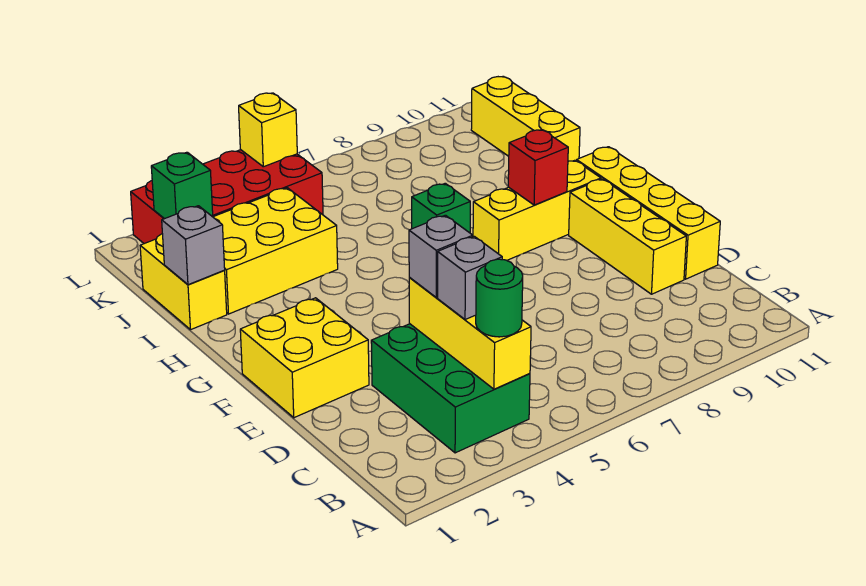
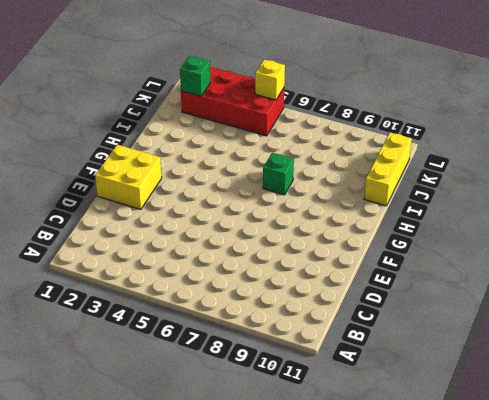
none -> green brick B3:D4 level 1
none -> yellow brick D10:F10 level 1
none -> yellow brick D11:G11 level 1

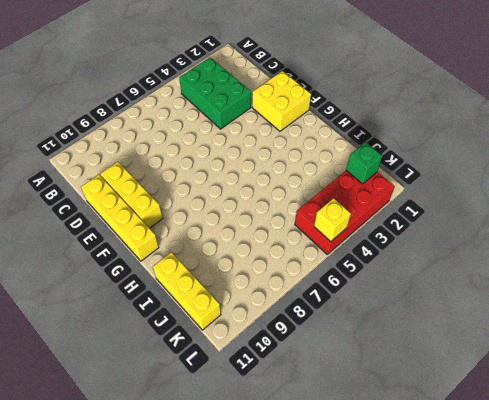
none -> yellow brick G8:G10 level 1
none -> green brick H7 level 1
none -> yellow brick I1:J1 level 1

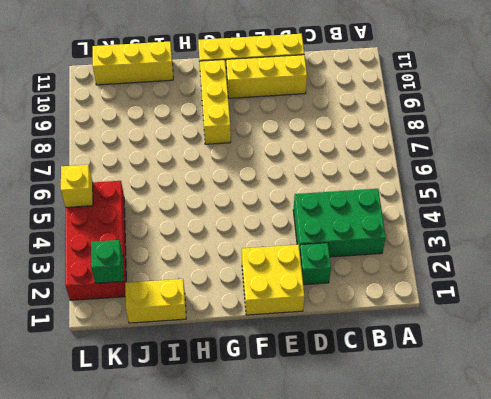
green brick D2 level 1 -> green brick H7 level 1
none -> yellow brick I2:J4 level 1
none -> yellow brick B4:D4 level 2
none -> red brick G9 level 2

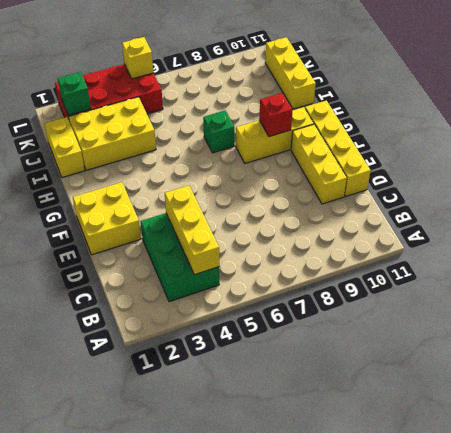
none -> grey brick I1 level 2
none -> green round brick B4 level 3
none -> grey brick C4 level 3

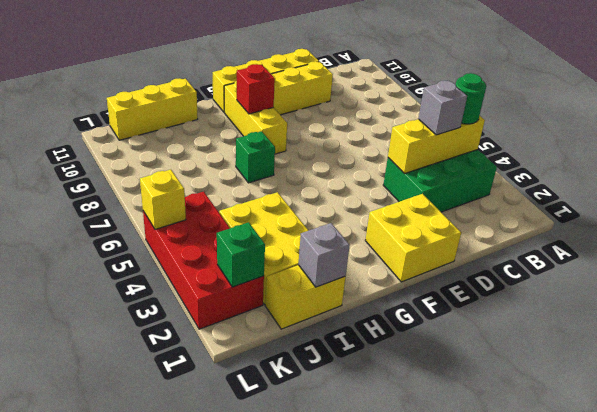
none -> grey brick D4 level 3

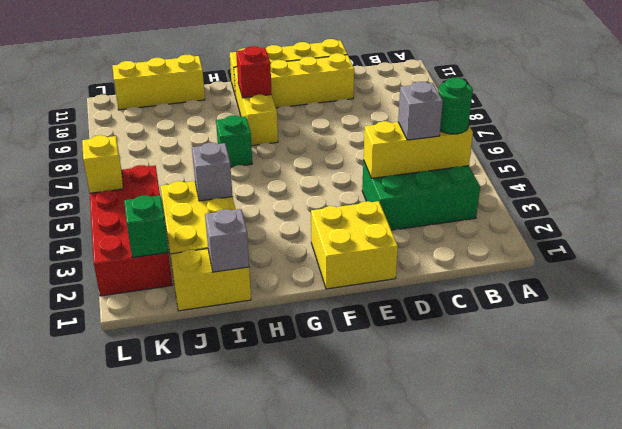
grey brick I4 level 2 -> grey brick D4 level 3

